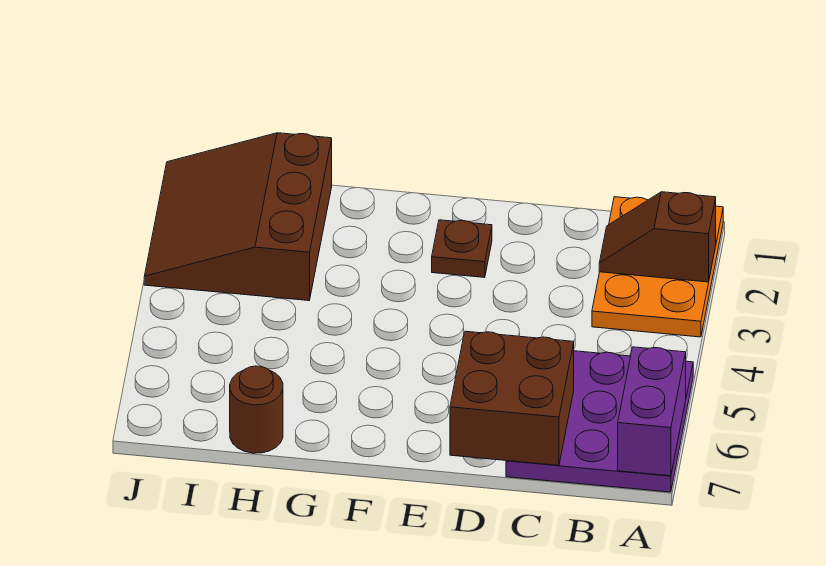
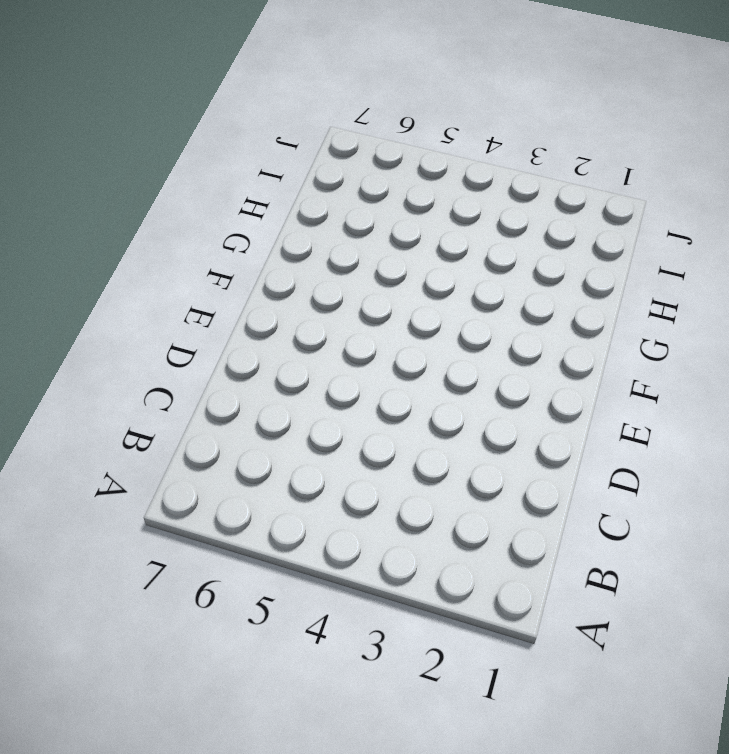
none -> orange plate A1:B3 level 1
none -> purple plate A5:C7 level 1

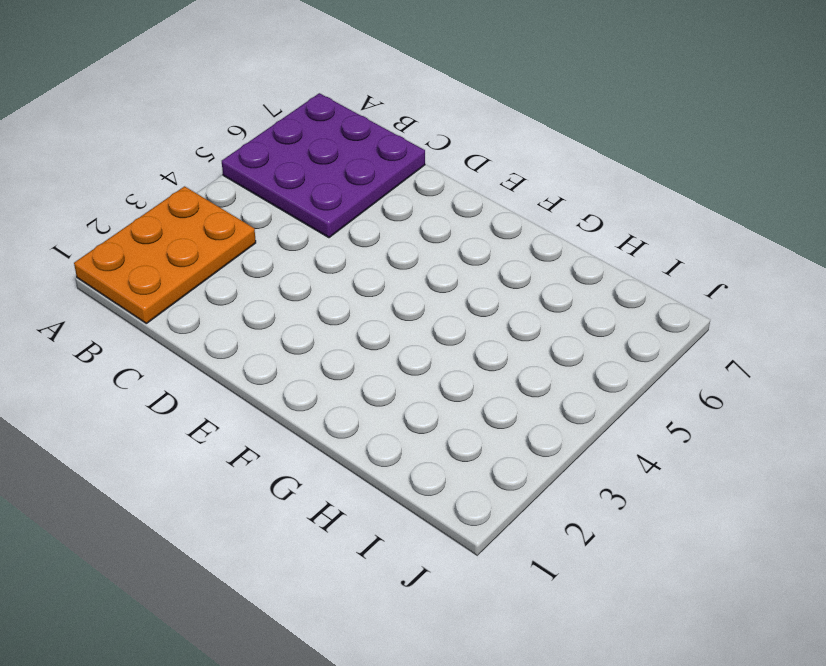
none -> brown plate E2 level 1
none -> brown slope H1:J3 level 1 top H

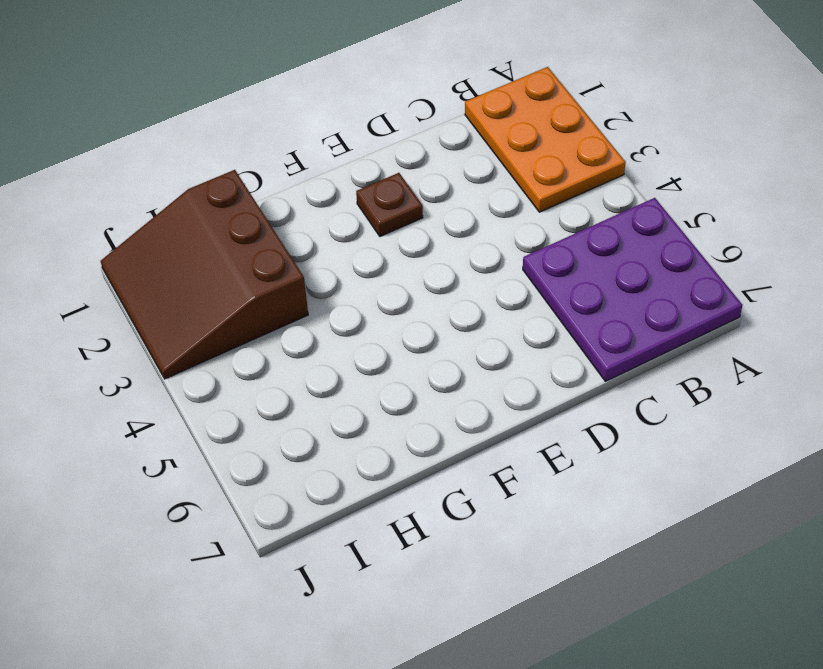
none -> brown round brick H7 level 1
none -> brown slope A2:B2 level 2 top A

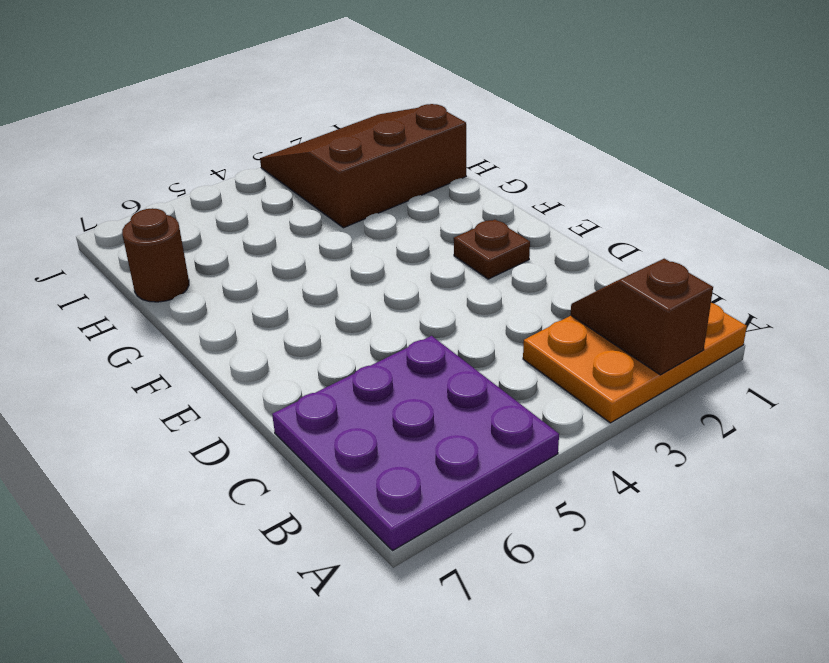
none -> purple brick A6:A7 level 2
none -> brown brick C6:D7 level 2

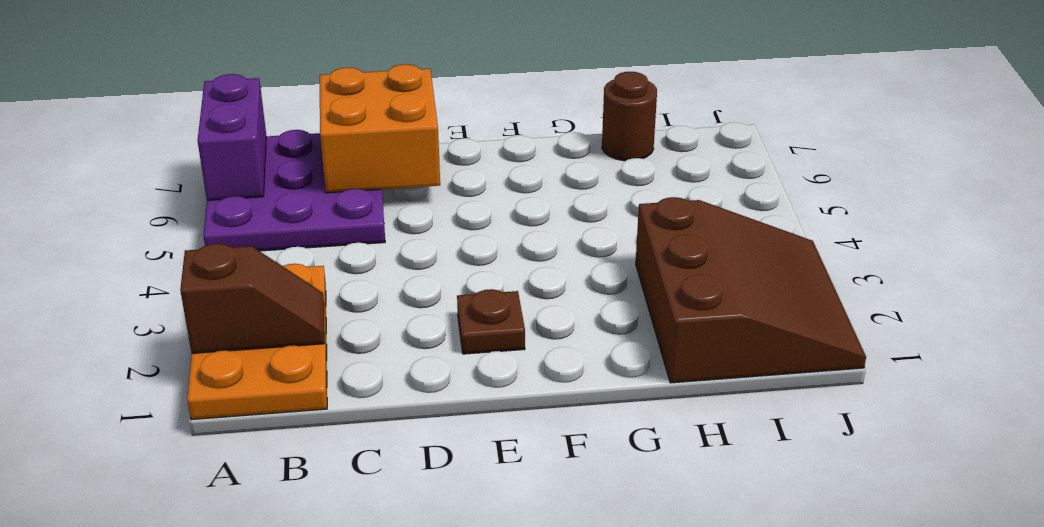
orange brick C6:D7 level 2 -> brown brick C6:D7 level 2

